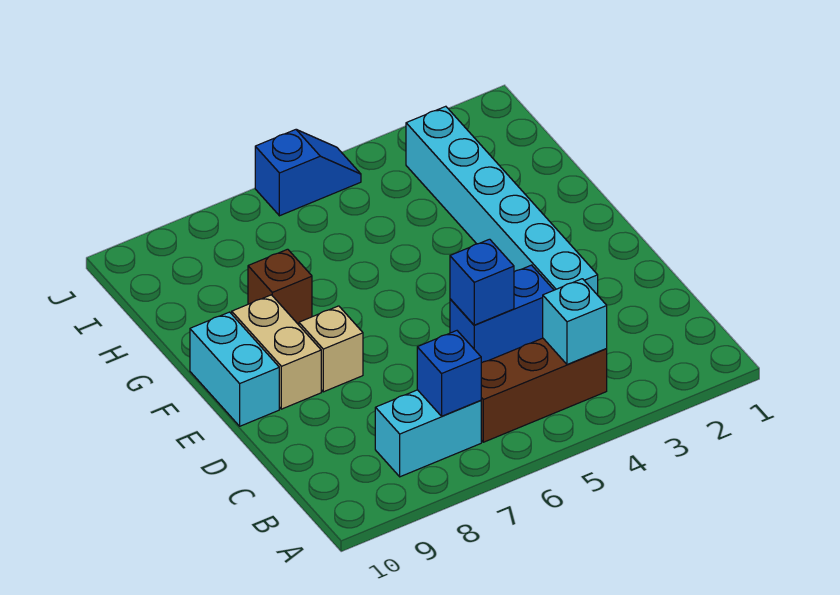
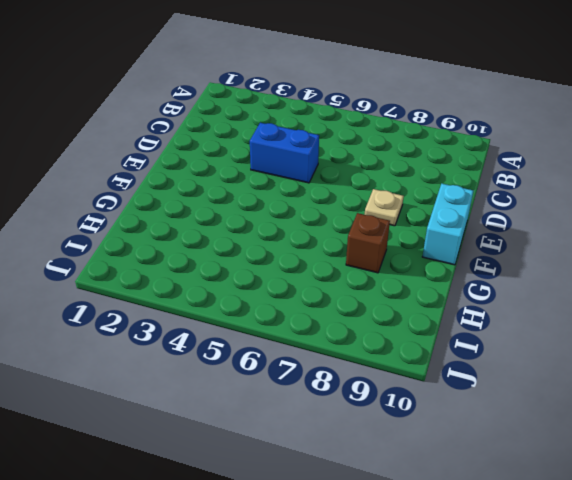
tan plate E8 level 1 -> tan brick E8 level 1
none -> brown brick B4:B6 level 1
none -> cyan brick B7:B8 level 1
none -> cyan brick D3:I3 level 1

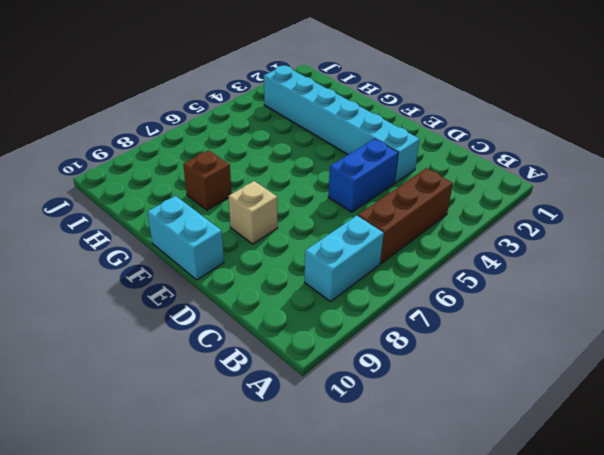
none -> tan brick E9:F9 level 1
none -> blue slope J5:J6 level 1 top 6
none -> cyan brick B4 level 2

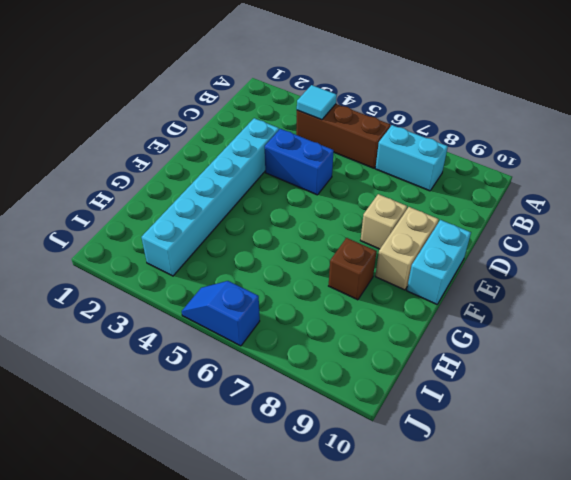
cyan tile B4 level 2 -> cyan brick B4 level 2
none -> blue brick B7 level 2
none -> blue brick D5 level 2

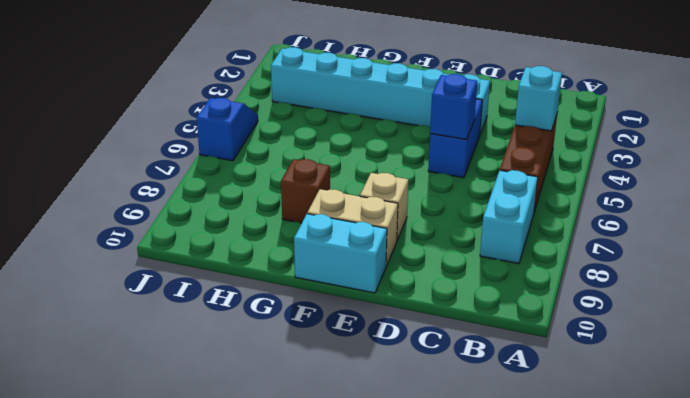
none -> blue brick B7 level 2

